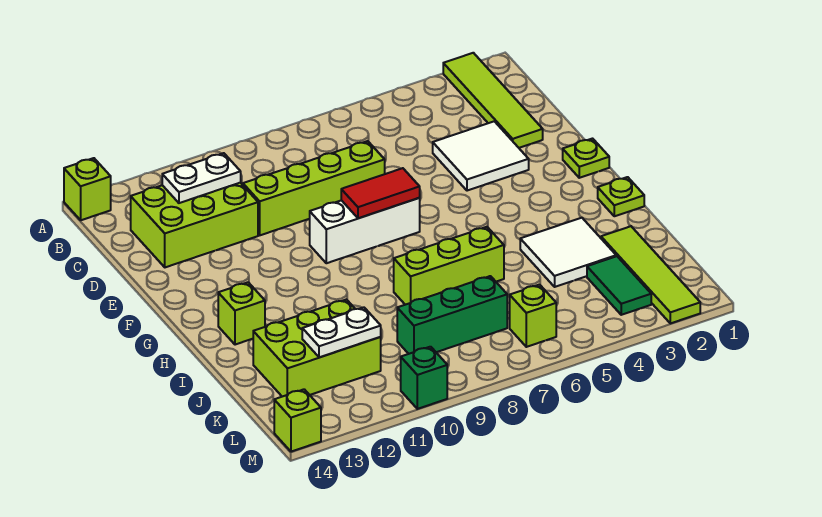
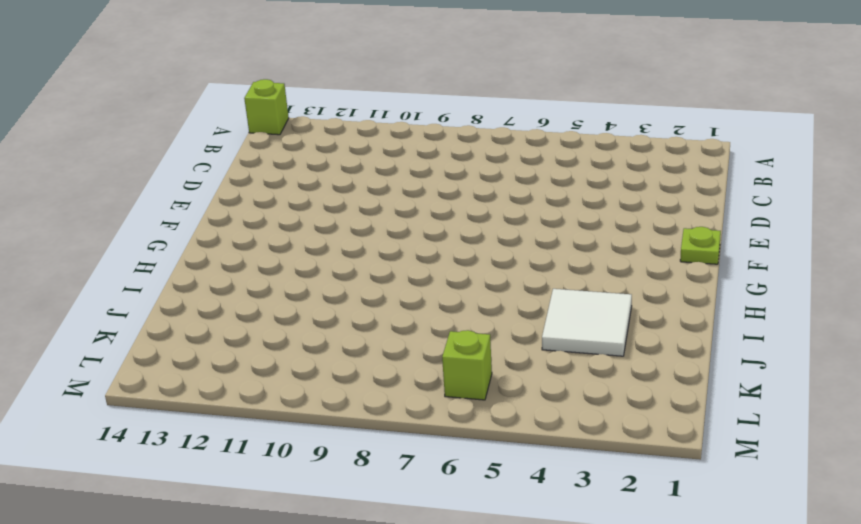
none -> lime tile A2:D2 level 1
none -> lime brick C11:D13 level 1
none -> white tile D3:E4 level 1

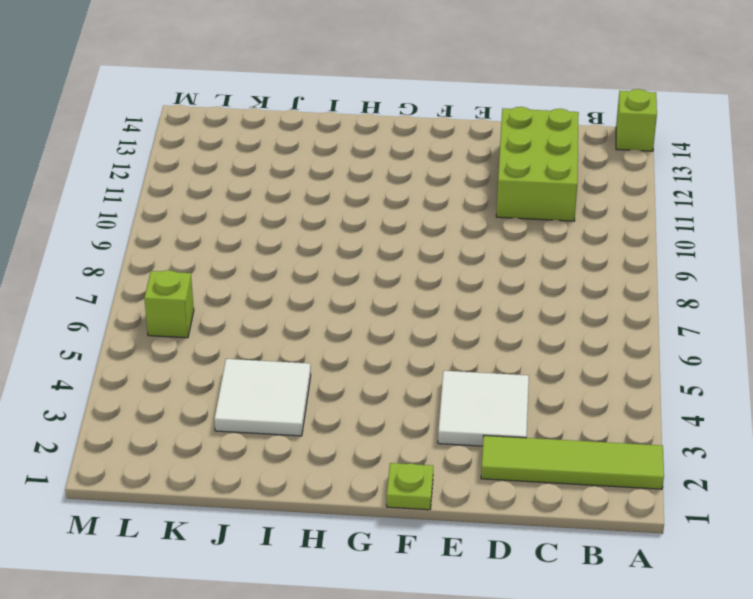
none -> lime brick D7:D10 level 1
none -> white brick F7:F9 level 1
none -> lime plate H1 level 1

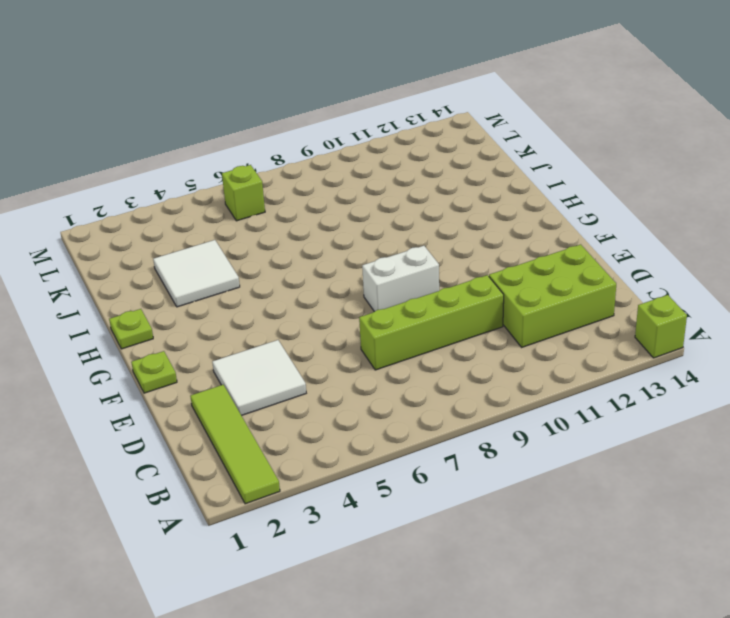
white brick F8:F9 level 1 -> white brick F7:F9 level 1
none -> lime brick H13 level 1
none -> lime brick I6:I8 level 1
none -> lime tile J2:M2 level 1

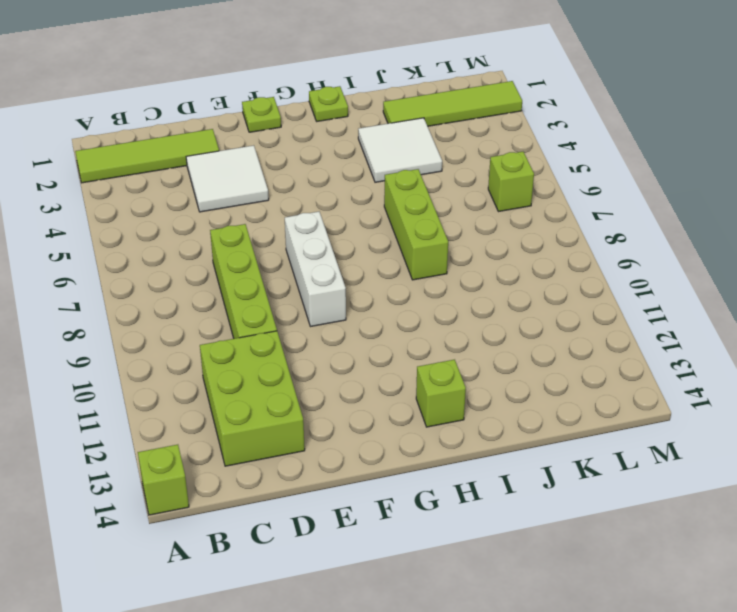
none -> lime brick J11:K13 level 1
none -> green tile K3:L3 level 1
none -> green brick K7:K9 level 1

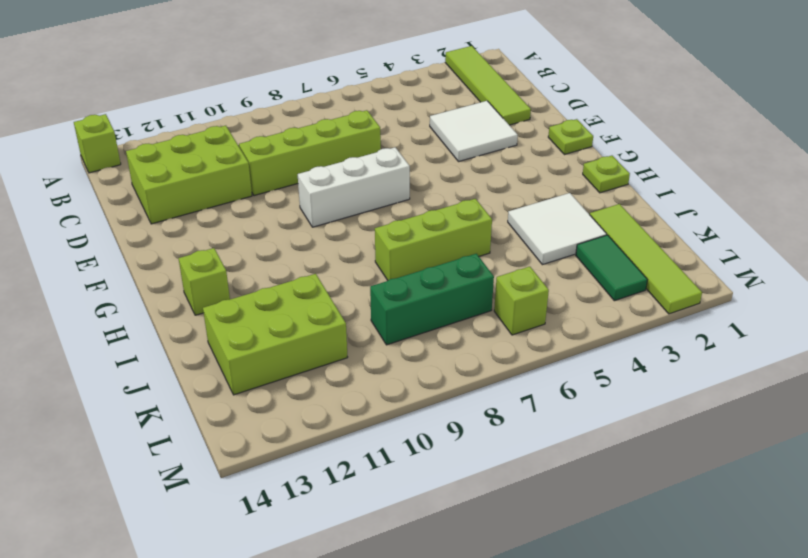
none -> green brick M10 level 1
none -> lime brick M14 level 1
none -> white plate C11:C12 level 2

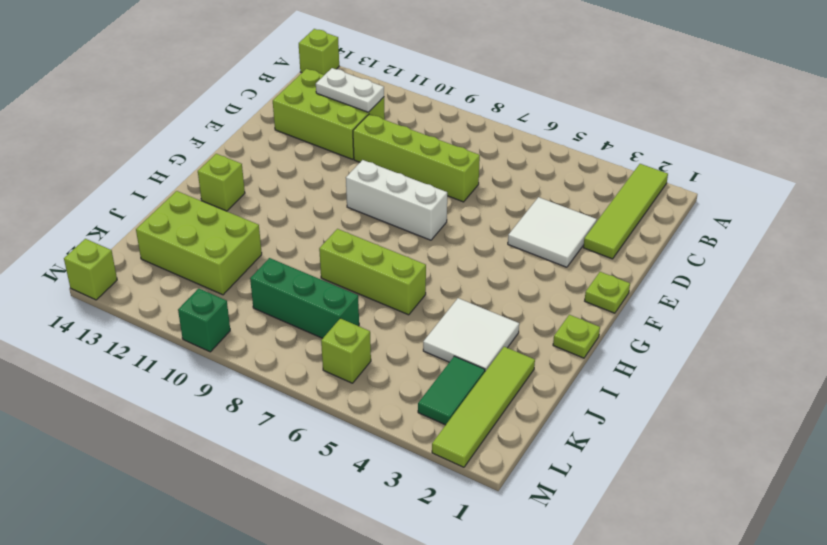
none -> red tile F7:F8 level 2
none -> white plate K11:K12 level 2

